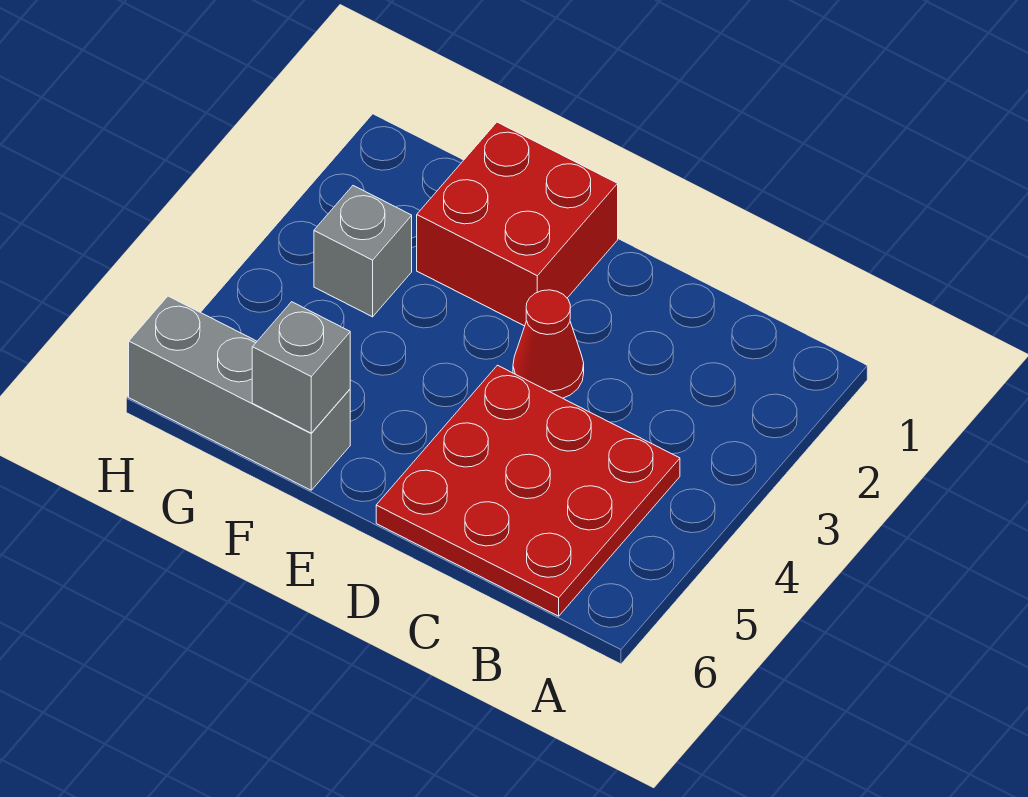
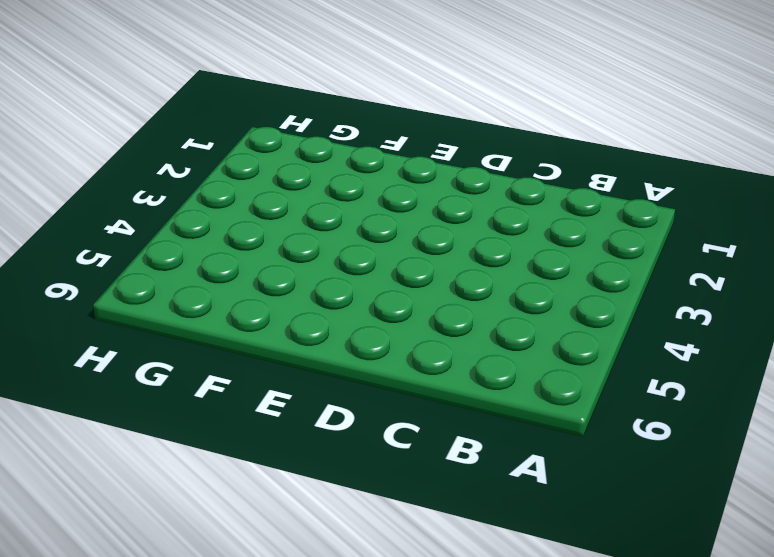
none -> red plate B4:D6 level 1
none -> red cone D3 level 1

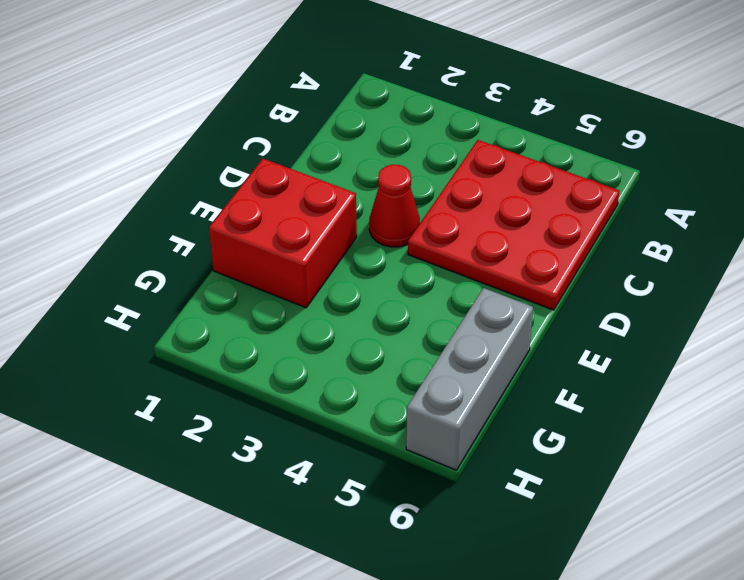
none -> grey brick G3 level 1
none -> grey brick F6 level 2

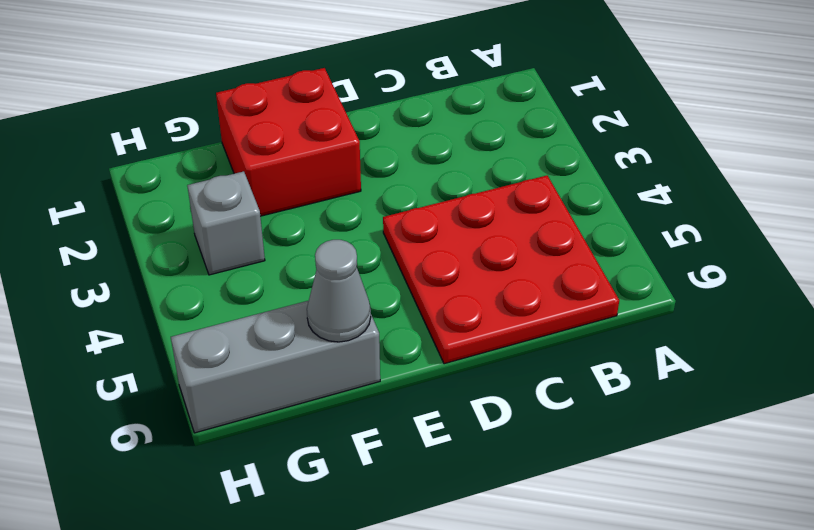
grey cone F6 level 2 -> grey brick F6 level 2
none -> red cone D3 level 1

